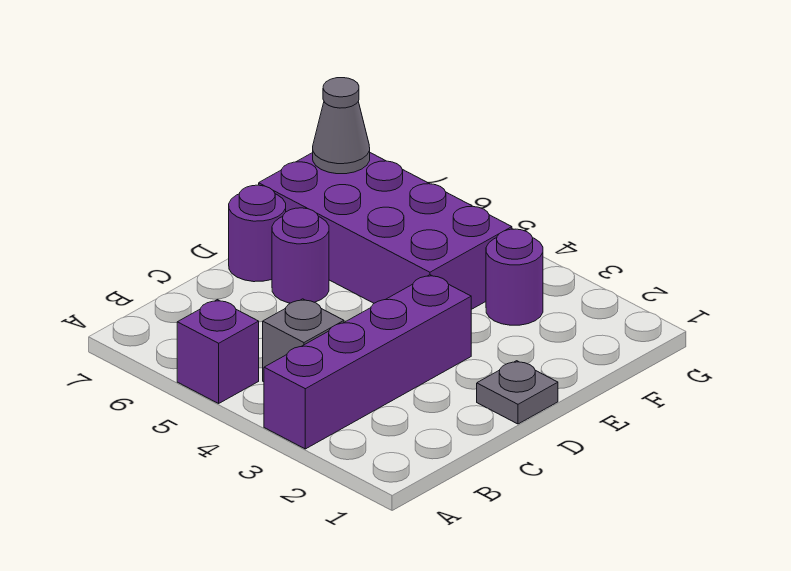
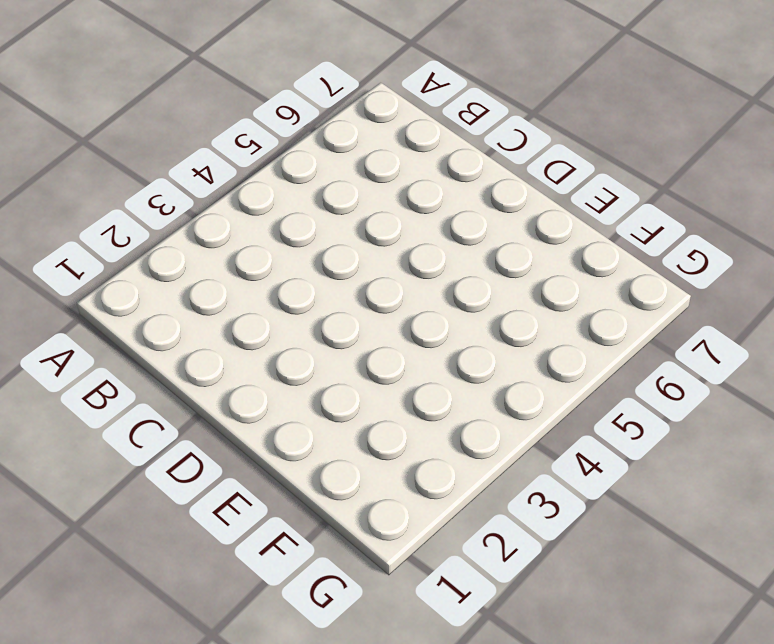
none -> purple brick A3:D3 level 1
none -> purple brick A5 level 1

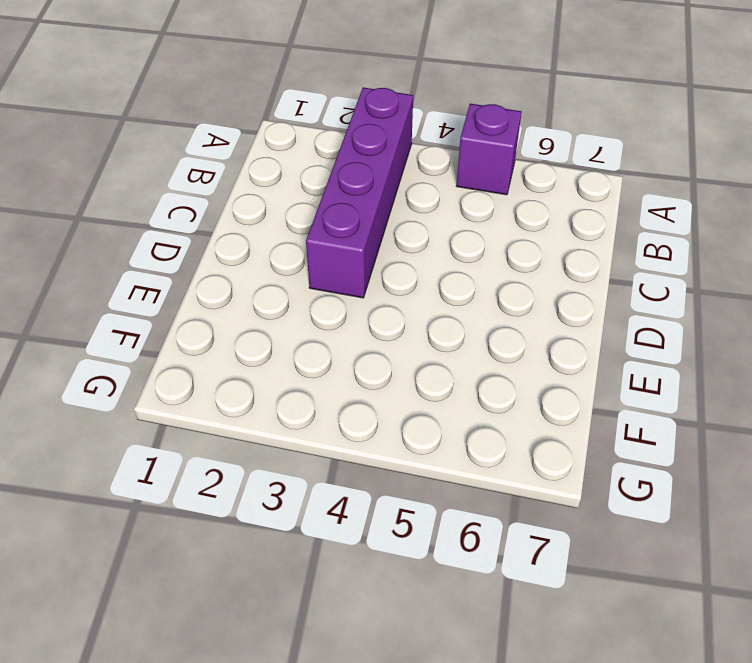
none -> grey brick B4 level 1
none -> grey plate D1 level 1

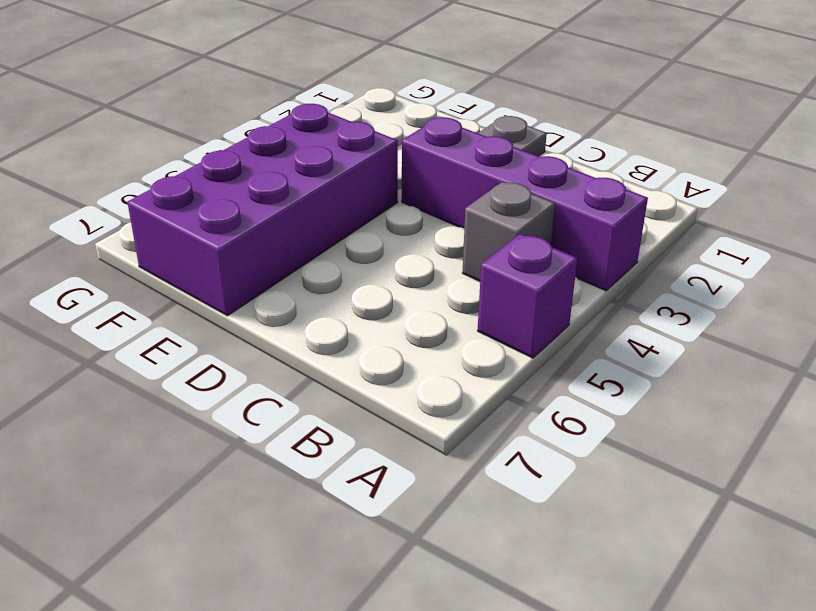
none -> purple round brick D6 level 1
none -> purple round brick D7 level 1

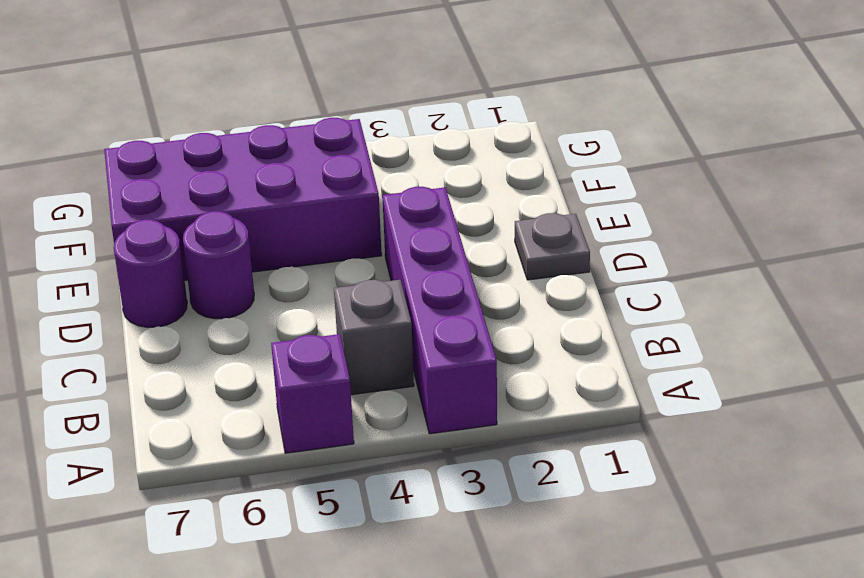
none -> purple round brick F3 level 1
none -> grey cone F7 level 2

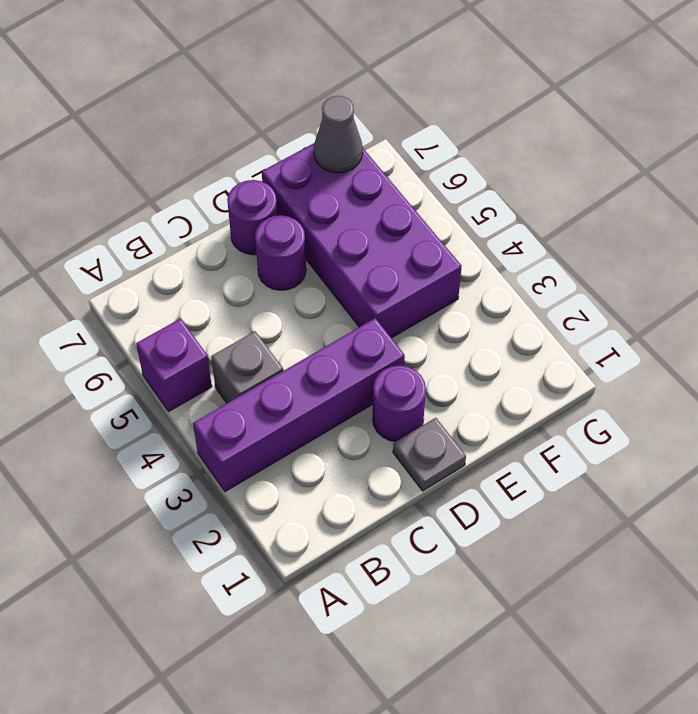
purple round brick D2 level 1 -> purple round brick F3 level 1

